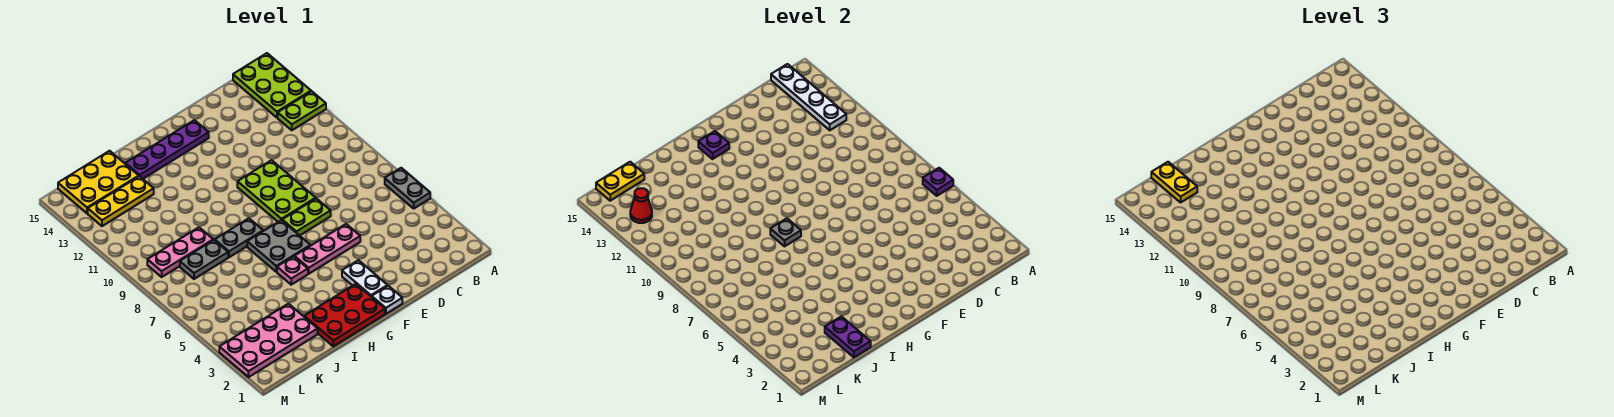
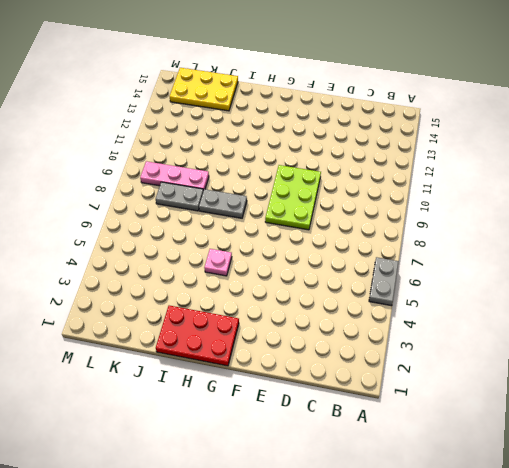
none -> lime plate A12:B12 level 1
none -> lime plate A13:B15 level 1
none -> pink plate E5:G5 level 1

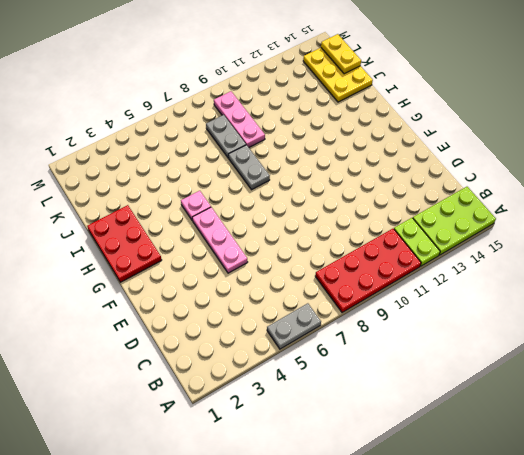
red plate A8:B11 level 1 -> none
none -> lime plate E7:F7 level 1
none -> lime plate E8:F10 level 1
none -> white plate F1 level 1

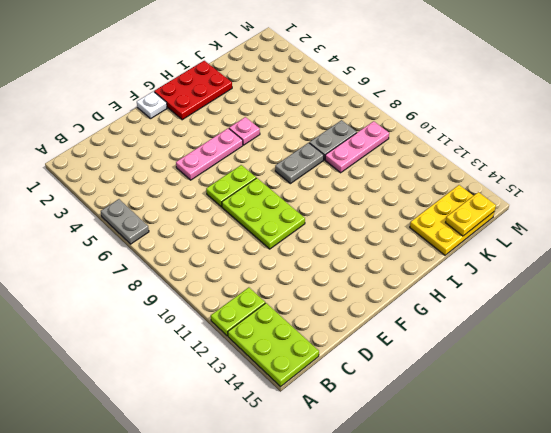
none -> white plate F2:F3 level 1
none -> purple plate F14:I14 level 1
none -> grey plate G6:H7 level 1

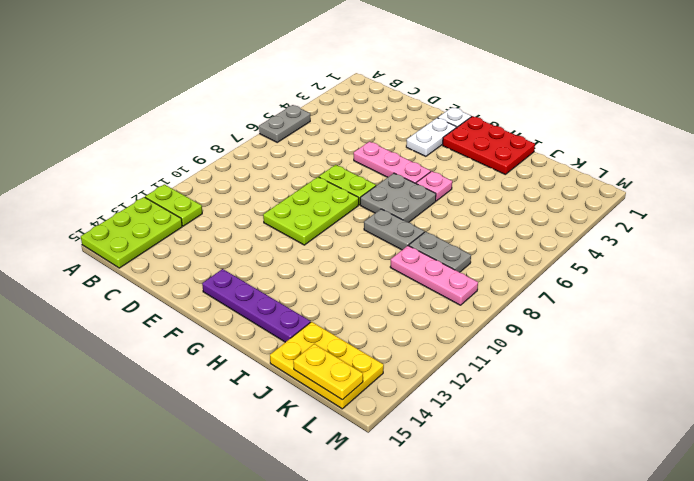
none -> pink plate J2:M3 level 1
none -> yellow plate J13:L13 level 1
none -> purple plate A6 level 2

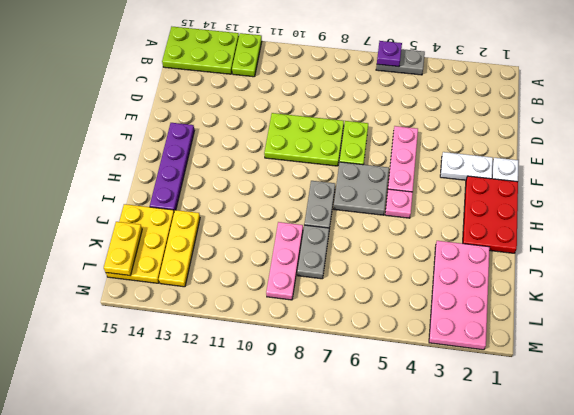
none -> white plate B12:B15 level 2
none -> purple plate G14 level 2
none -> grey plate H8 level 2

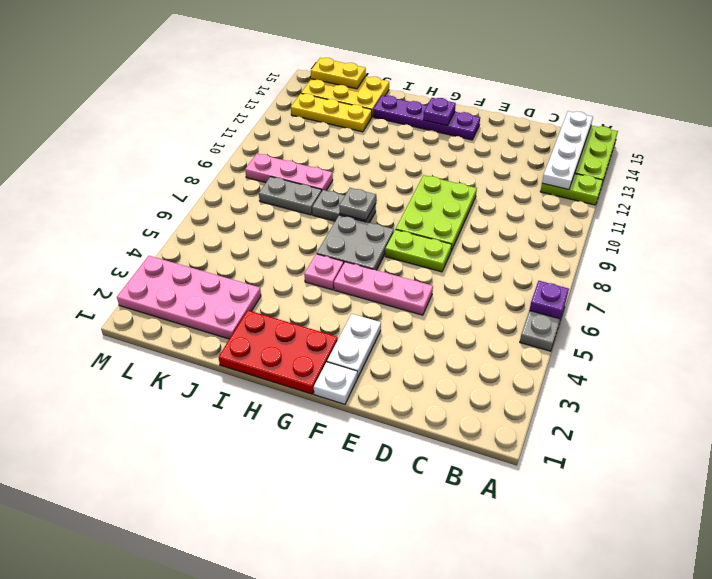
none -> purple plate J1:J2 level 2
none -> red cone L13 level 2
none -> yellow plate K14:K15 level 3

